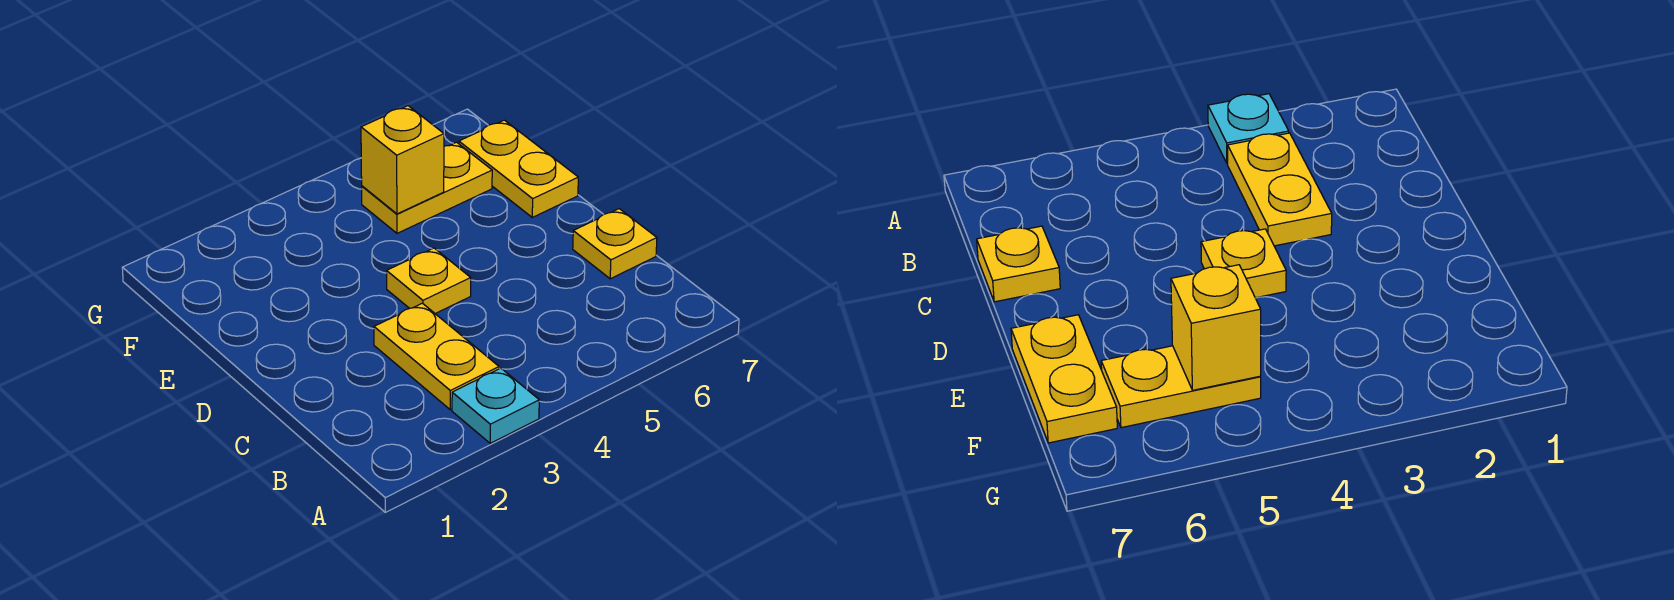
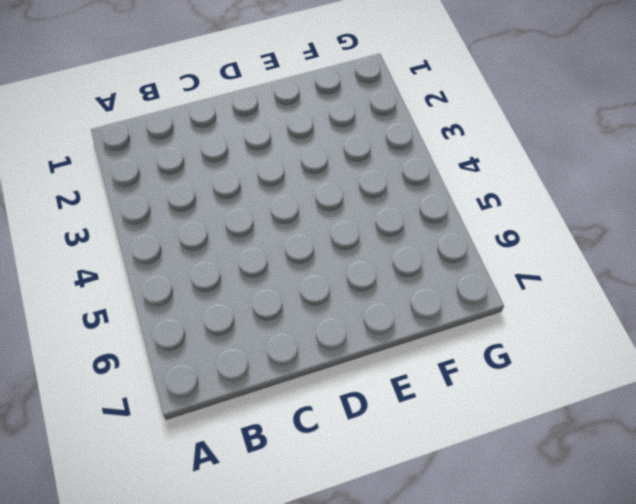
none -> cyan plate A3 level 1
none -> yellow plate B3:C3 level 1

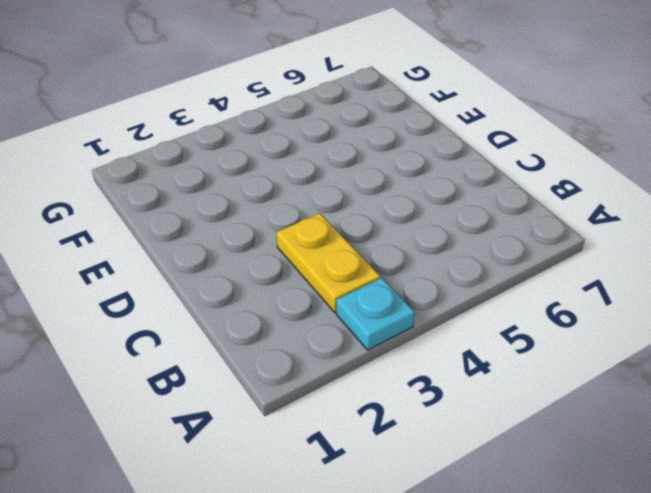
none -> yellow plate C7 level 1
none -> yellow plate D4 level 1

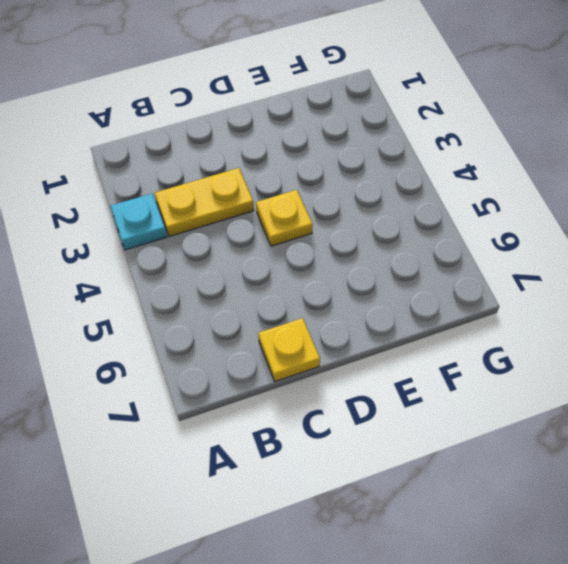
none -> yellow plate E7:F7 level 1
none -> yellow plate F5:F6 level 1

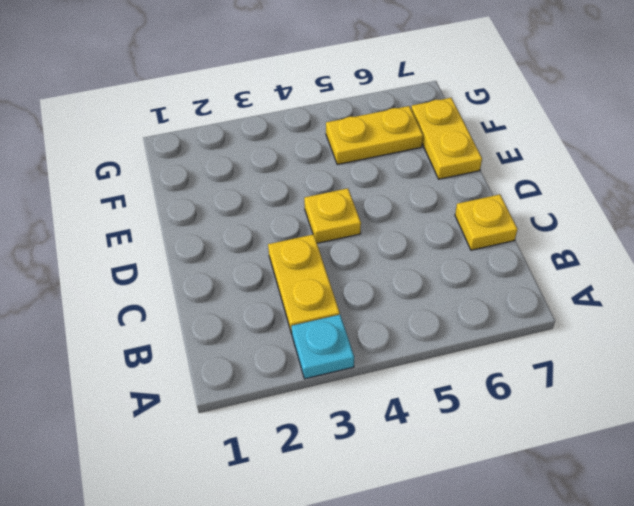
none -> yellow brick F5 level 2

